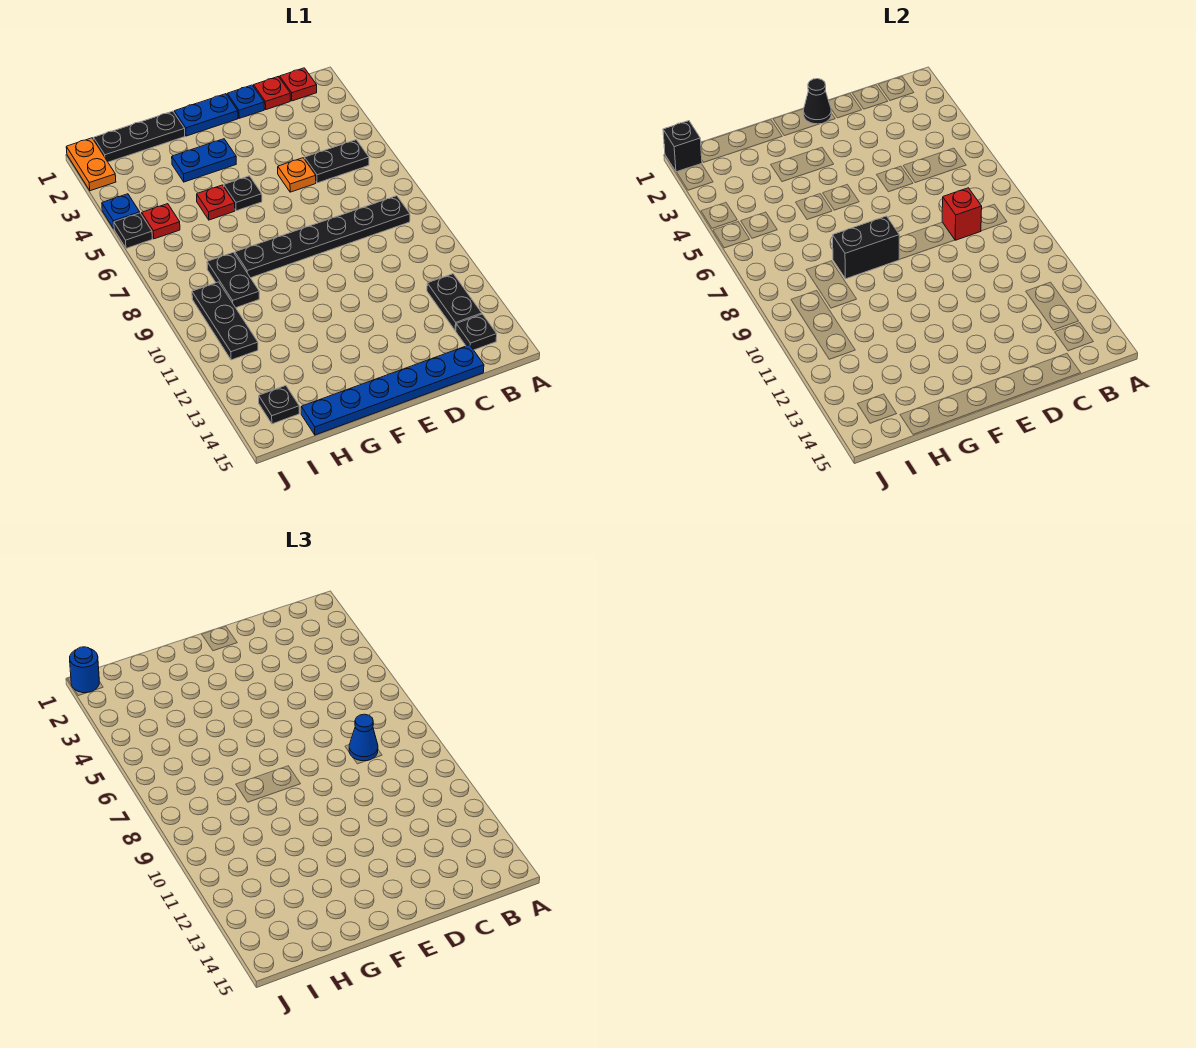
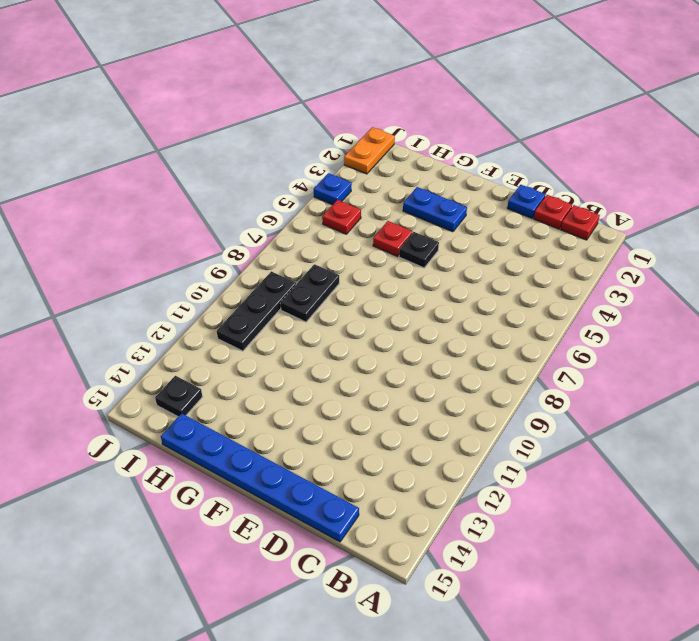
none -> black plate B5:C5 level 1
none -> black plate B8:G8 level 1
none -> black plate B12:B13 level 1

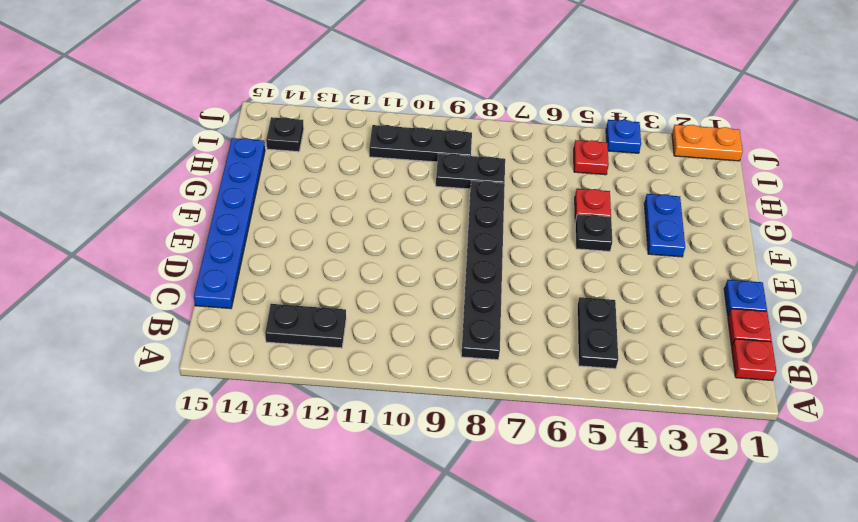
none -> black plate B14 level 1
none -> orange plate D5 level 1
none -> blue plate E1:F1 level 1

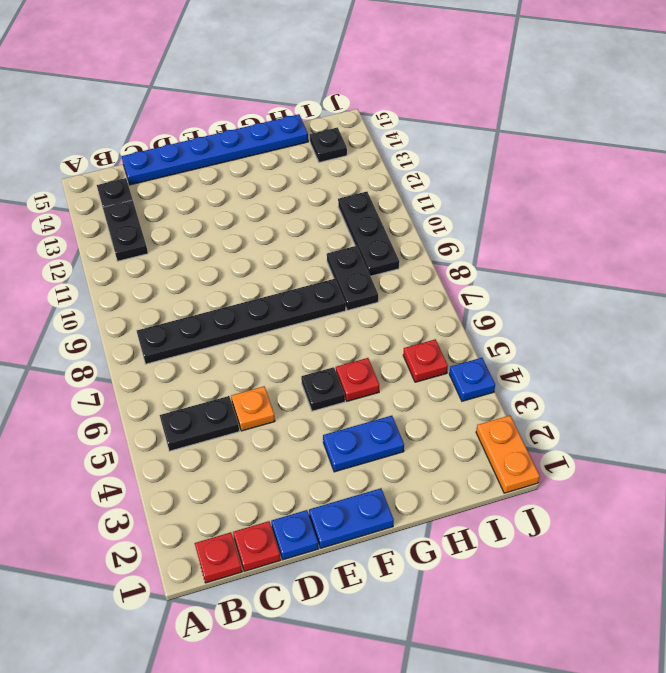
none -> black plate G1:I1 level 1
none -> black plate J5 level 1
none -> red brick C8 level 2

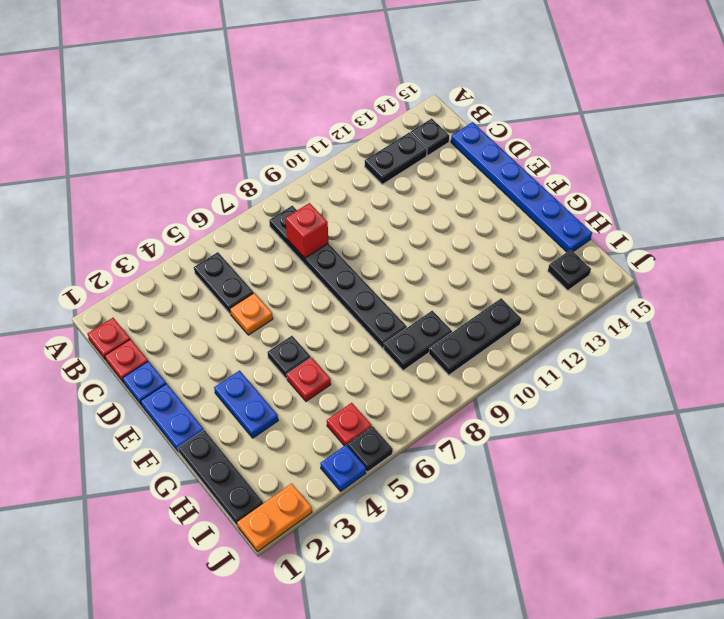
none -> black cone E1 level 2
none -> black brick F8:G8 level 2
none -> black brick J1 level 2

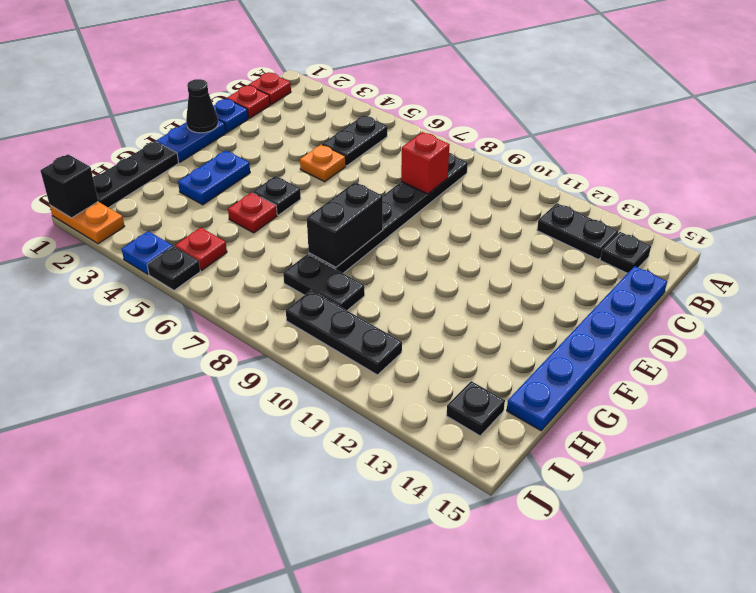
none -> blue cone C8 level 3
none -> blue round brick J1 level 3

